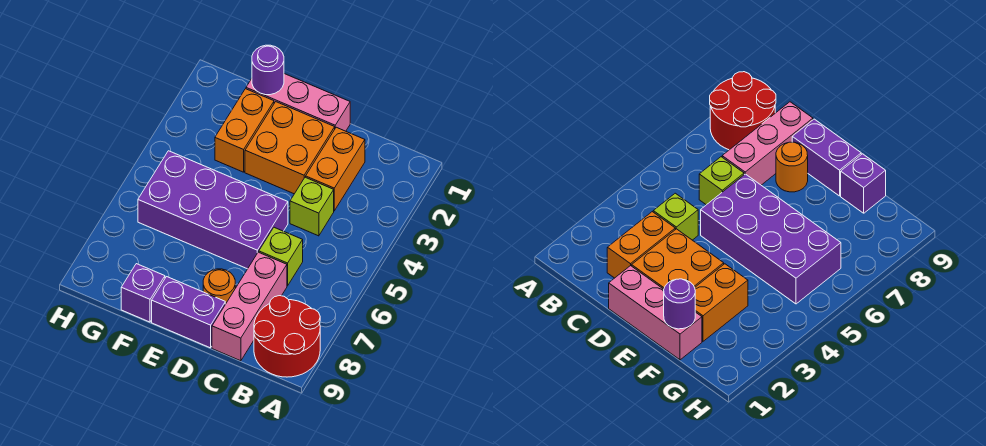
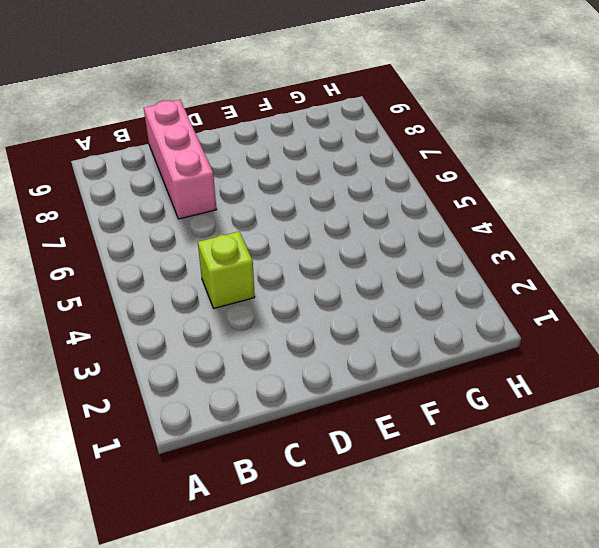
none -> red round brick A8:B9 level 1
none -> orange brick C2:C3 level 1
none -> lime brick C6 level 1

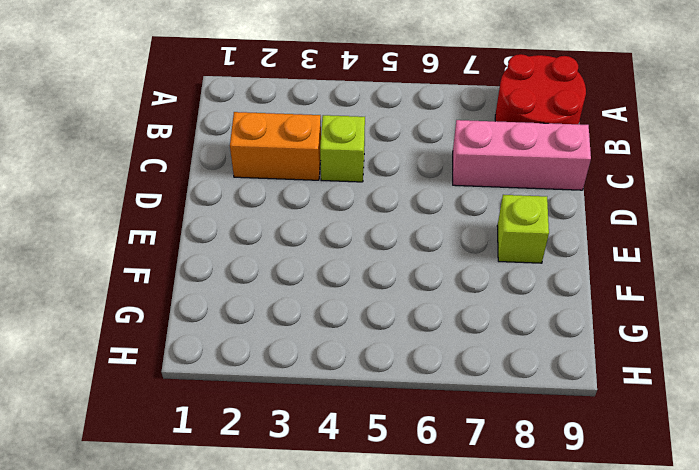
lime brick E8 level 1 -> lime brick C6 level 1
none -> pink brick D1:F1 level 1
none -> orange brick D2:E3 level 1
none -> purple brick D5:G6 level 1

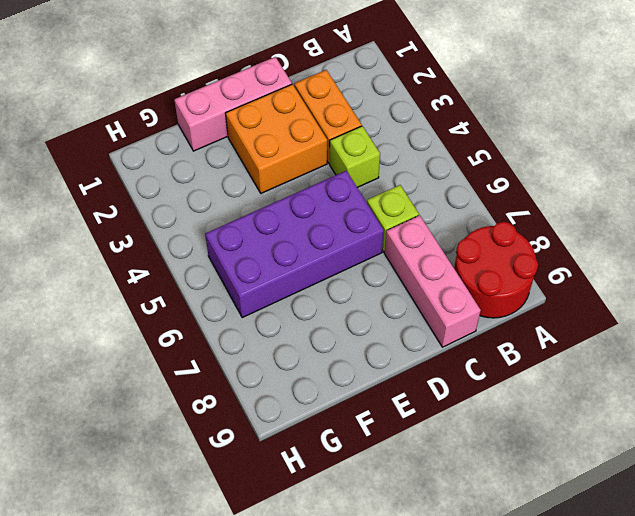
none -> orange round brick D8 level 1
none -> purple brick D9:E9 level 1
none -> orange brick F2:F3 level 1

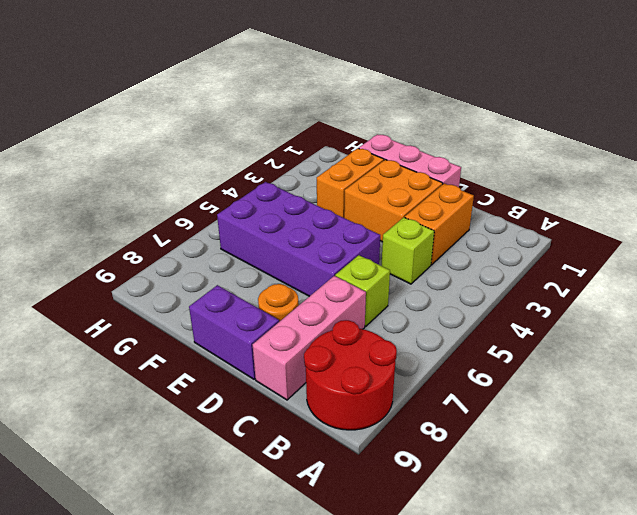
none -> purple brick F9 level 1
none -> purple round brick F1 level 2

